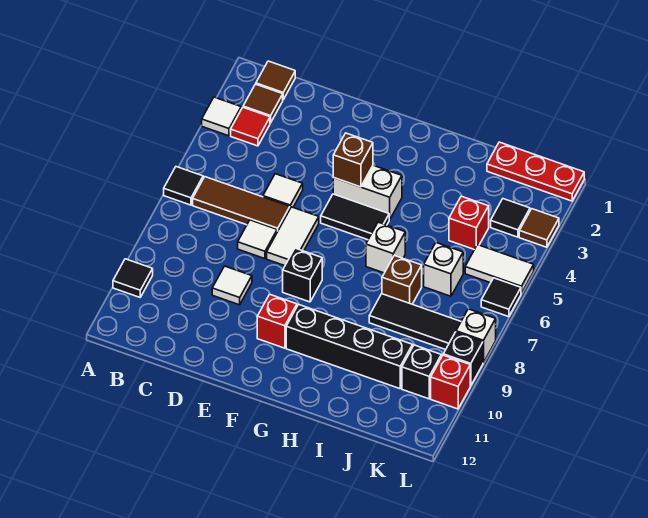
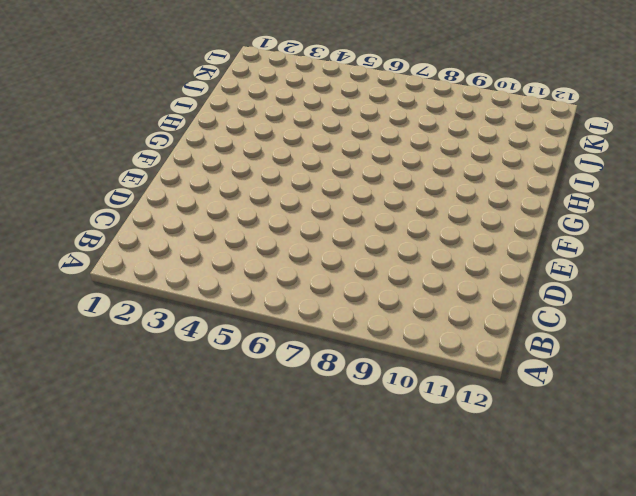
none -> white tile A3 level 1
none -> black tile A6 level 1
none -> black tile A10 level 1
none -> brown tile B1 level 1

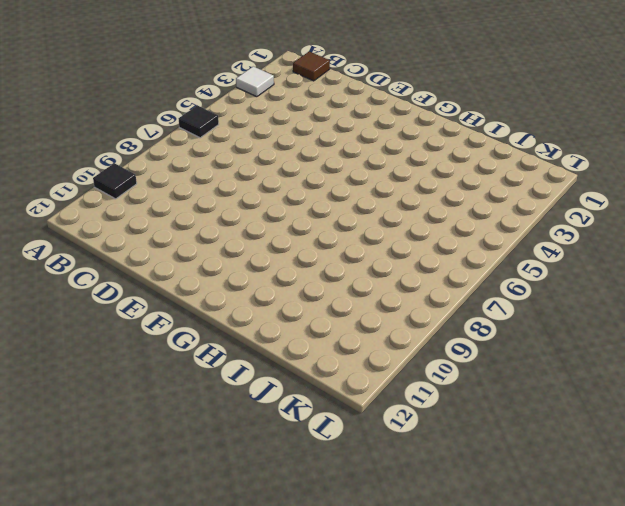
none -> brown tile B2 level 1
none -> red tile B3 level 1
none -> brown tile B6:D6 level 1
none -> white tile D5 level 1

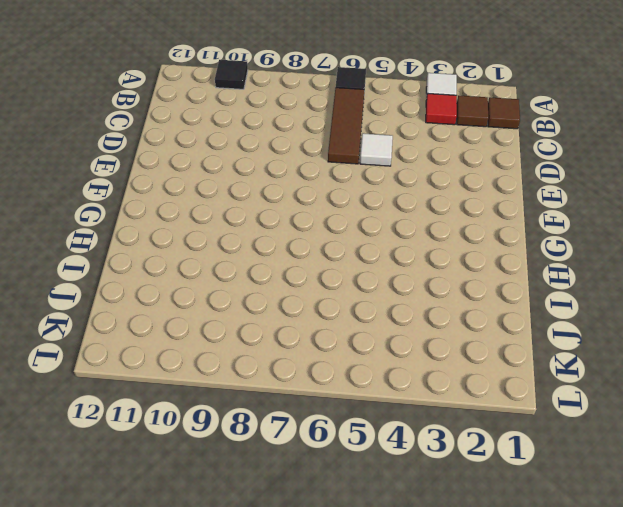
none -> white tile D7 level 1
none -> white tile D9 level 1
none -> white tile E6:E7 level 1
none -> white brick F4:G4 level 1

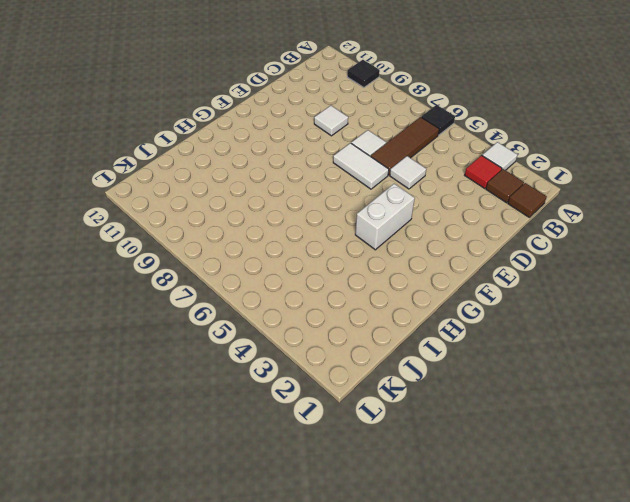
none -> black tile F5:G5 level 1
none -> black brick F8 level 1
none -> red brick F10 level 1
none -> black brick G10:J10 level 1

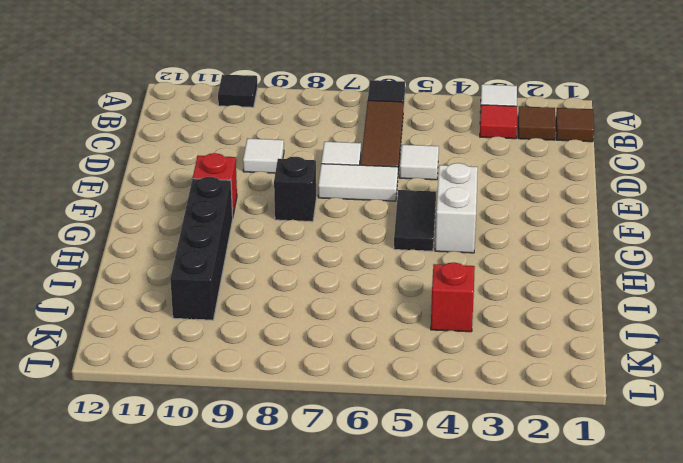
none -> white brick H6 level 1
none -> brown brick I7 level 1
none -> black tile I8:K8 level 1
none -> red plate J1:L1 level 1

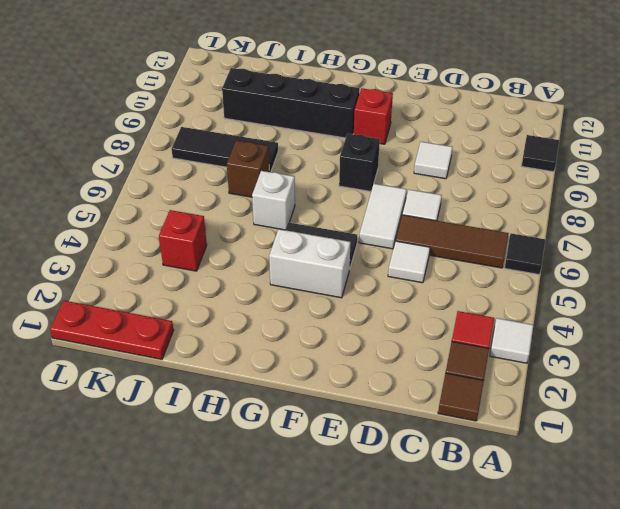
none -> white brick J6 level 1
none -> black tile K3 level 1
none -> white tile K5:L5 level 1
none -> black brick K10 level 1

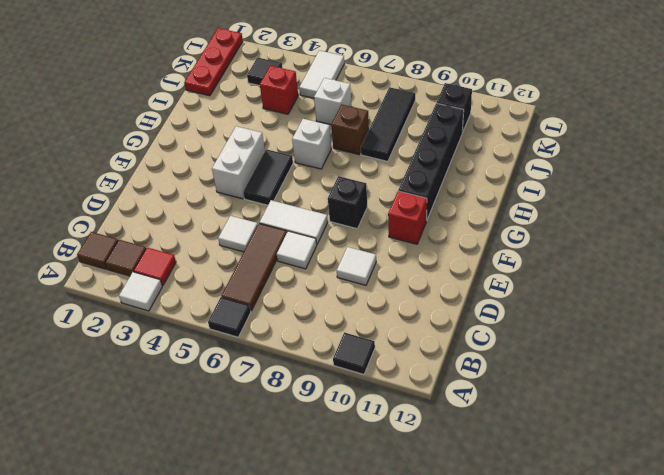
none -> brown tile L3 level 1
none -> black tile L6 level 1
none -> white brick L8 level 1
none -> black brick L9 level 1

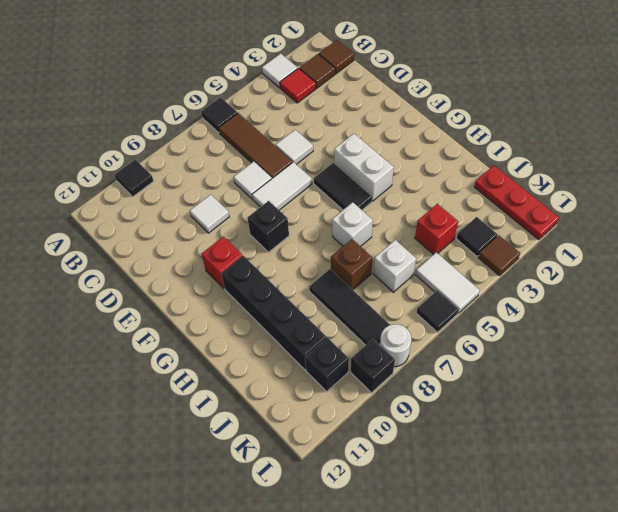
white round brick L8 level 1 -> white brick L8 level 1
none -> red brick L10 level 1
none -> brown brick F4 level 2

